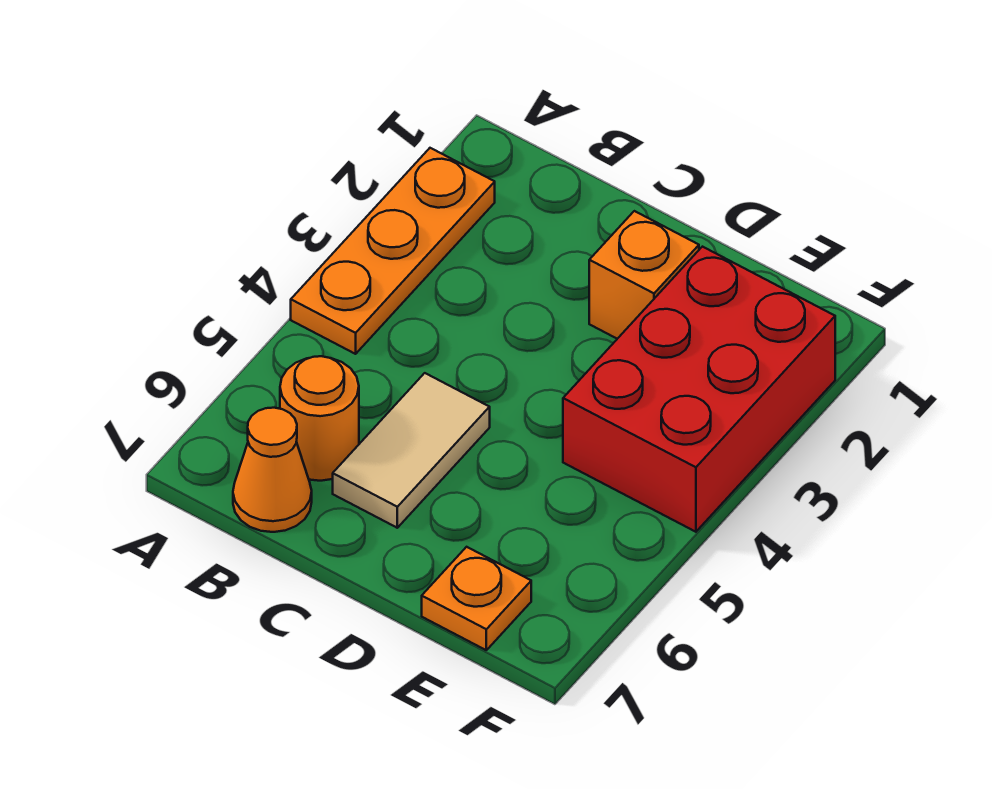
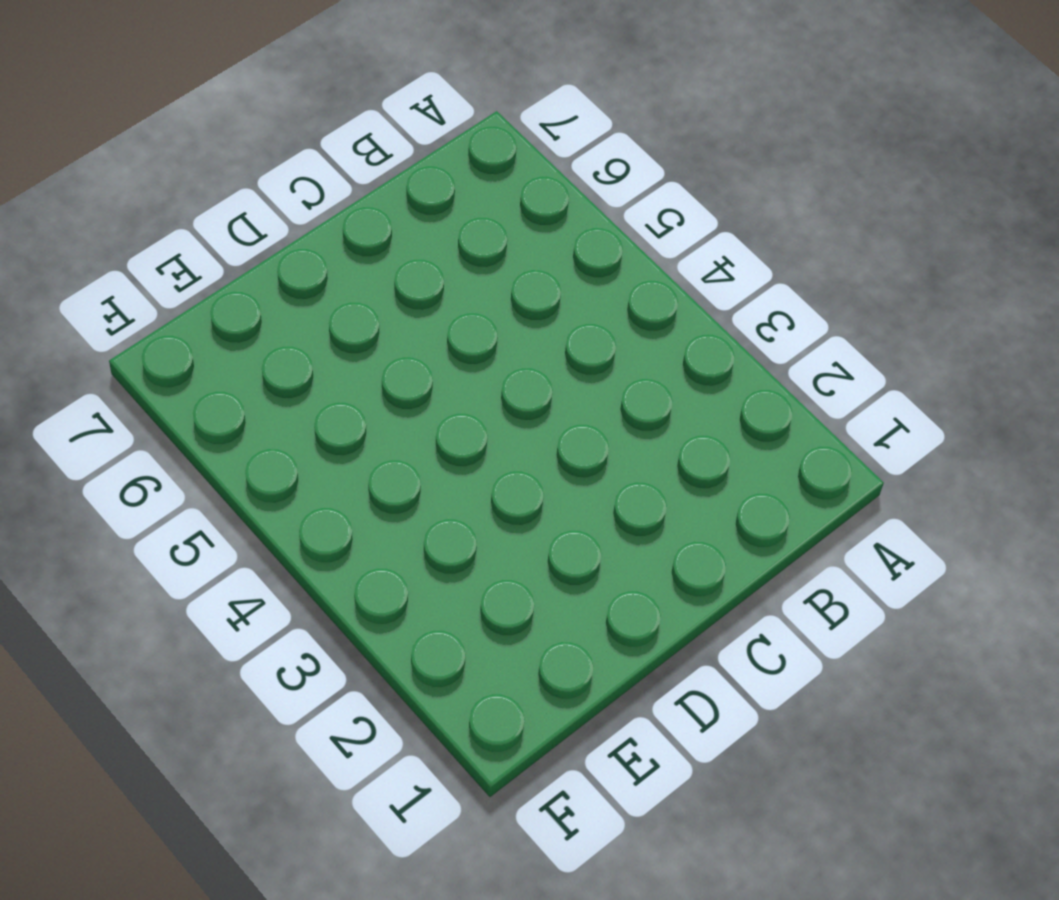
none -> orange plate A2:A4 level 1
none -> orange round brick B6 level 1

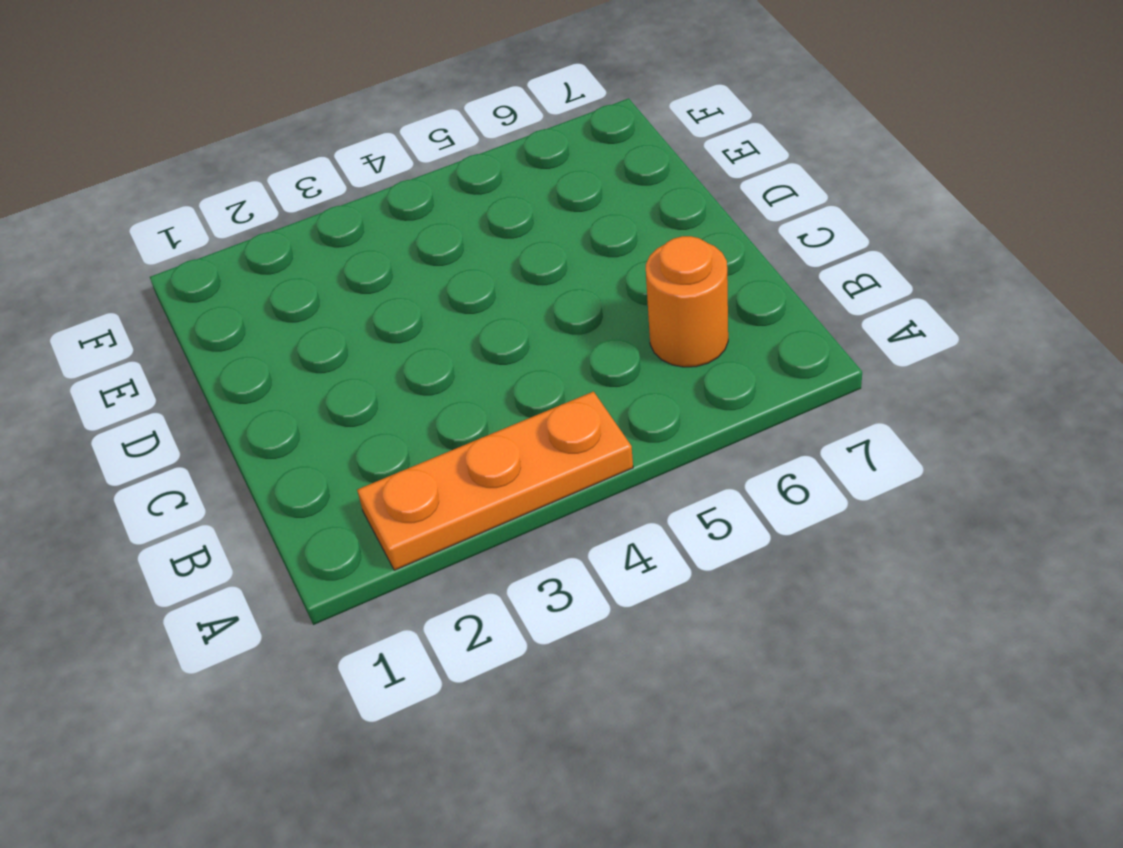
none -> orange cone B7 level 1
none -> tan tile C5:C6 level 1

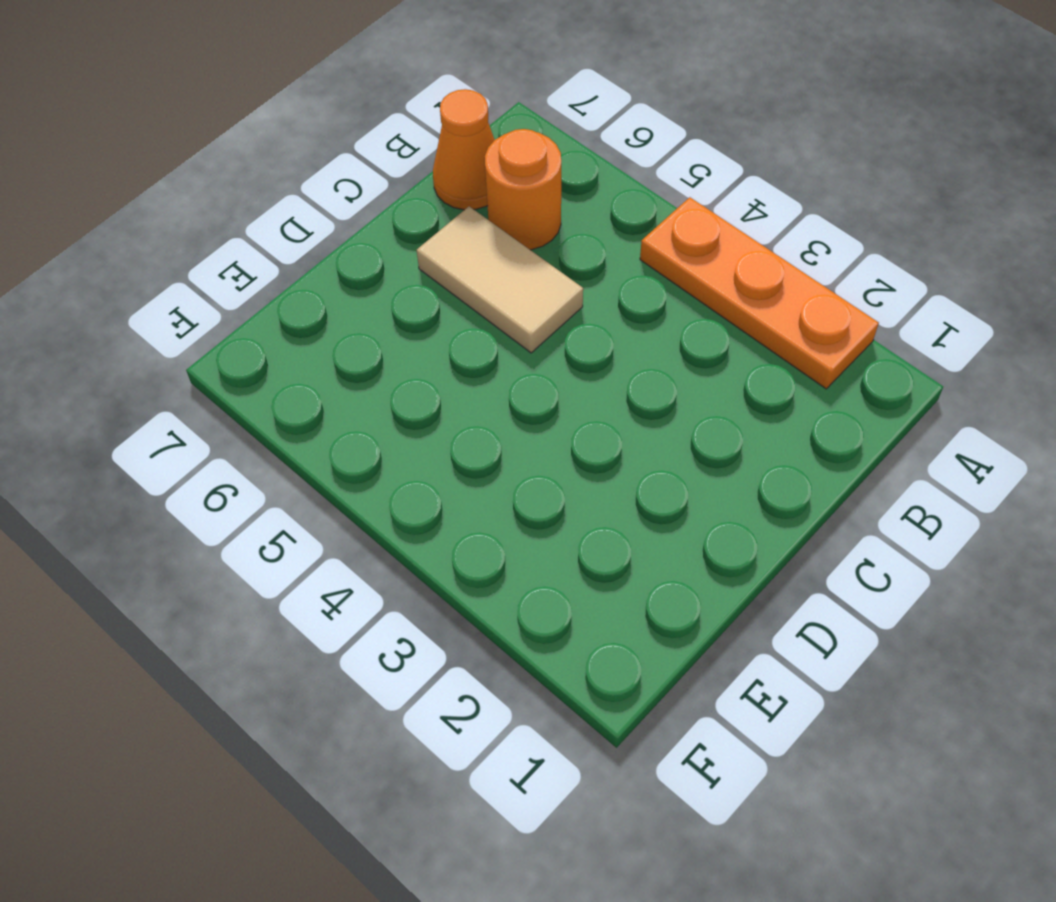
none -> orange brick D2 level 1
none -> red brick E2:F4 level 1

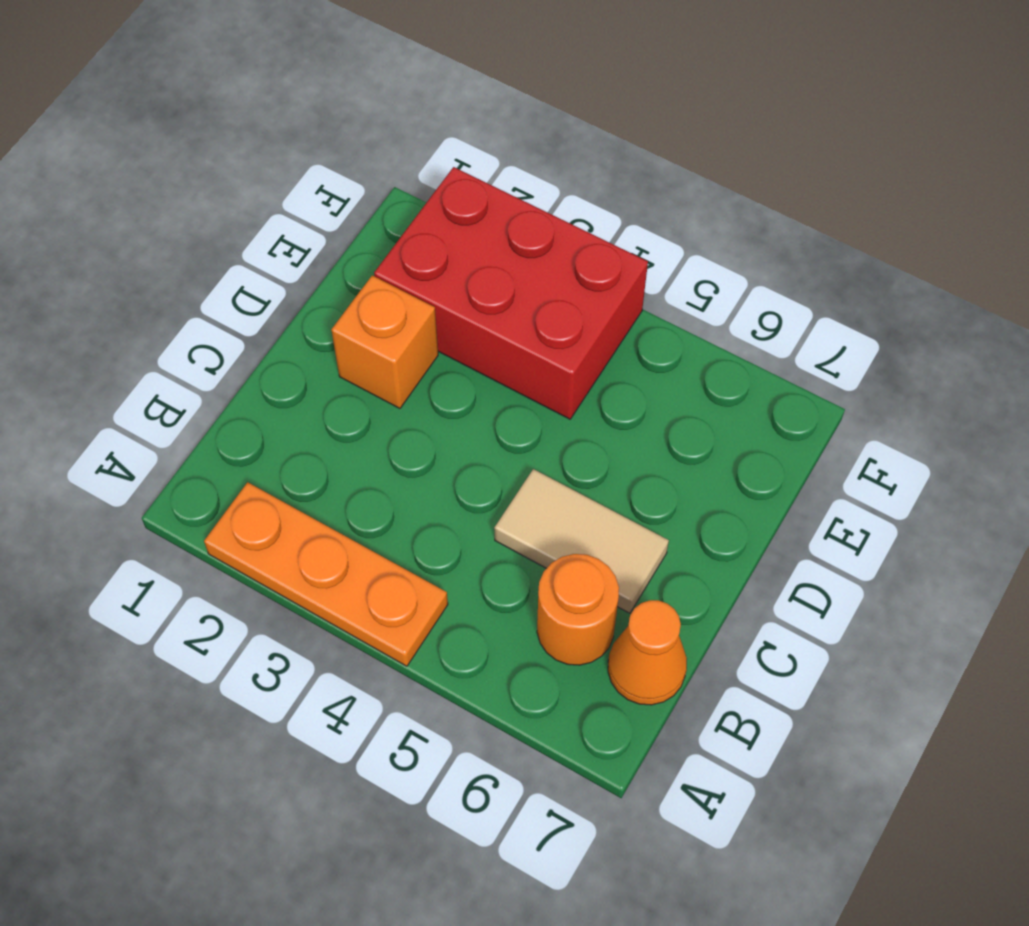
none -> orange plate E7 level 1

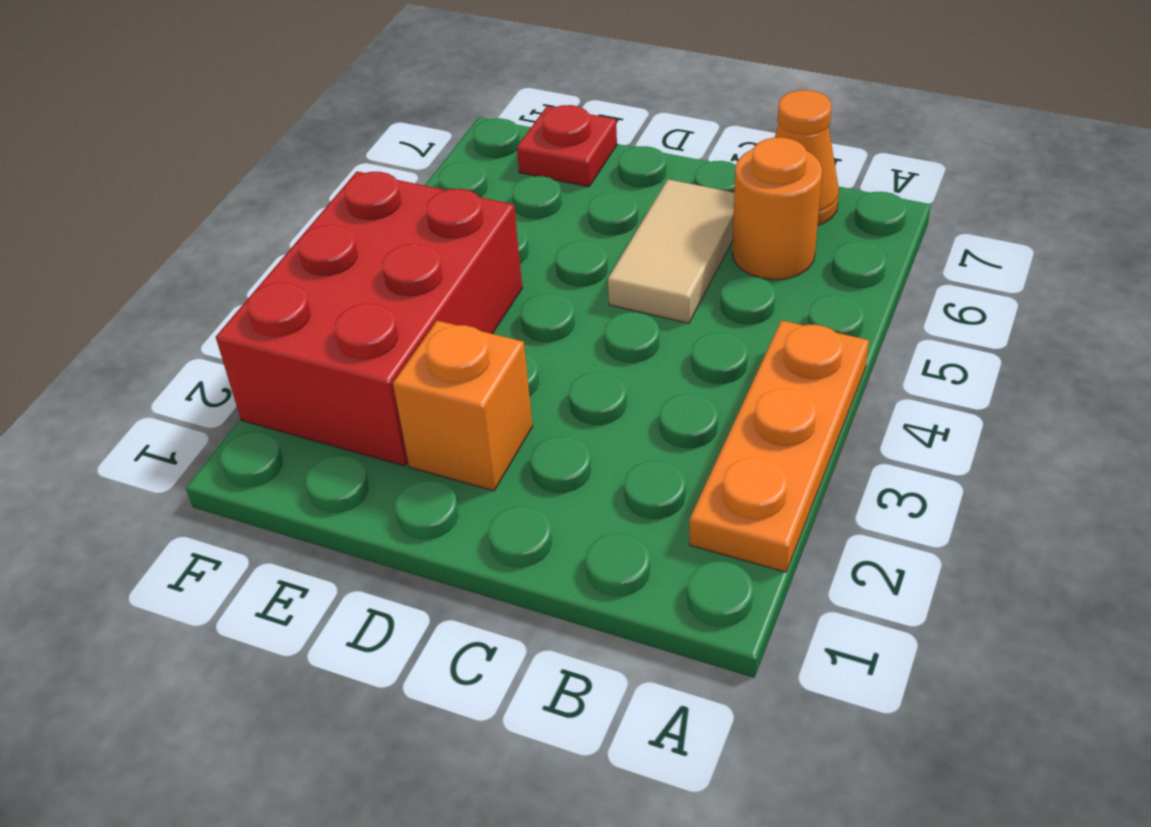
red plate E7 level 1 -> orange plate E7 level 1

